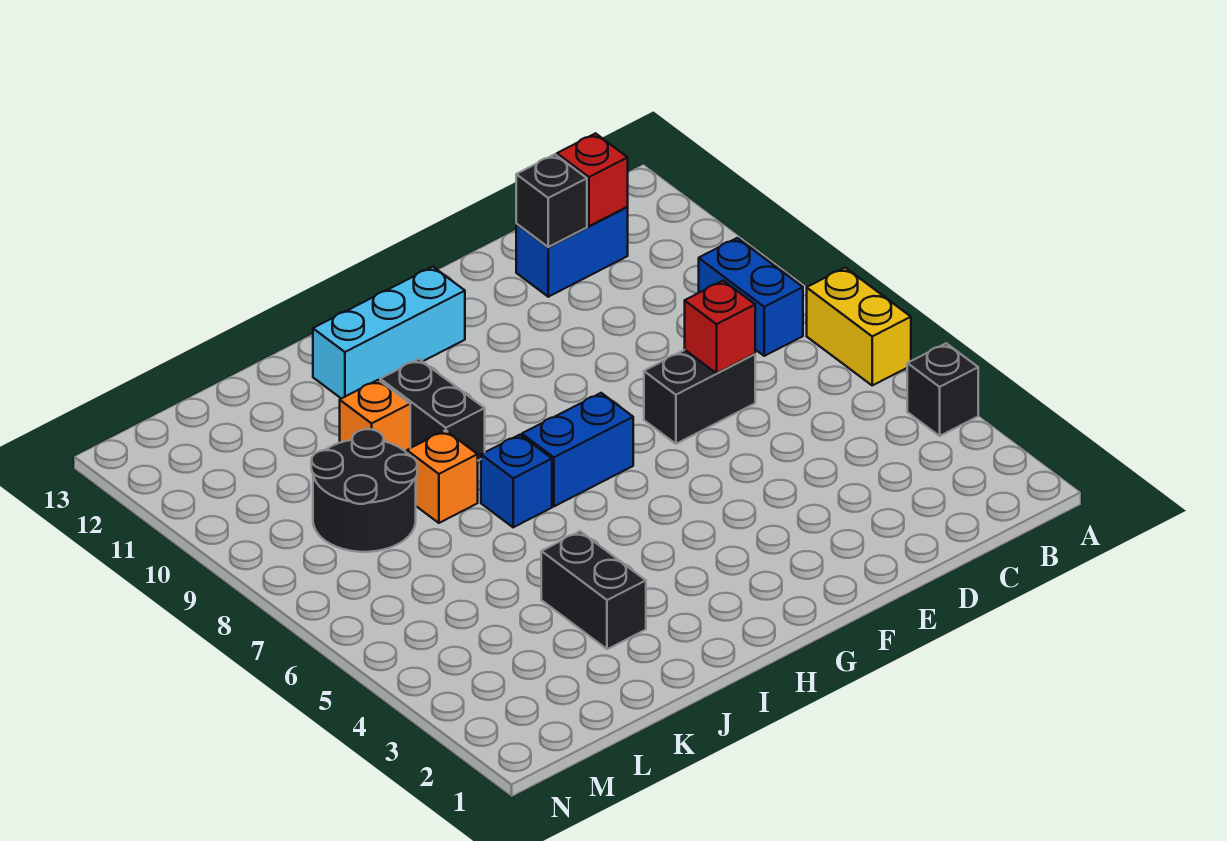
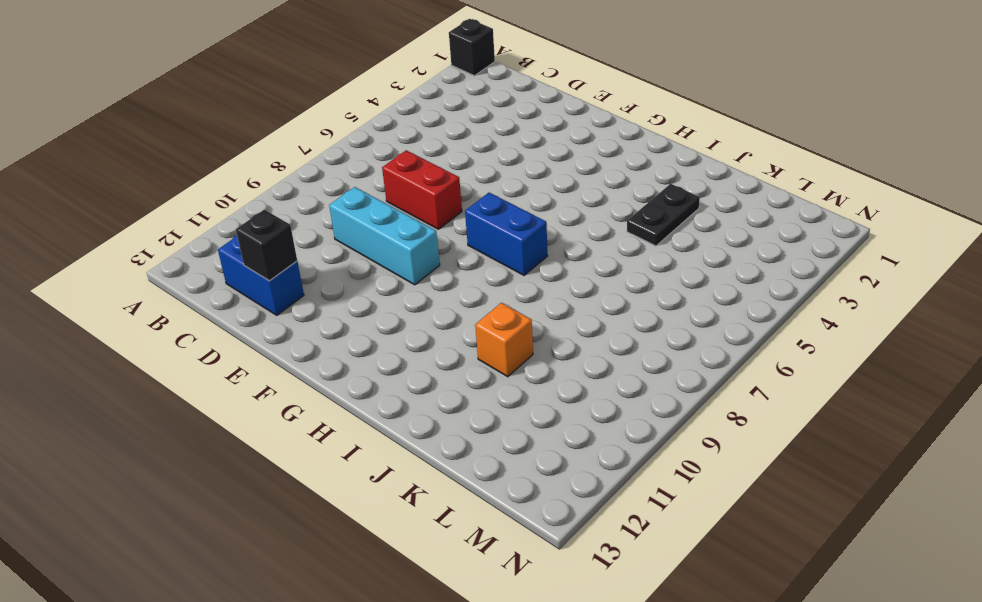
black brick A1 level 1 -> black brick A4 level 1
red brick D7:E7 level 1 -> black brick D7:E7 level 1
cyan brick D9:F9 level 1 -> cyan brick G12:I12 level 1
black plate J3:J4 level 1 -> black brick J3:J4 level 1
none -> yellow brick A6:A7 level 1
none -> blue brick B8:B9 level 1
none -> blue brick I7 level 1

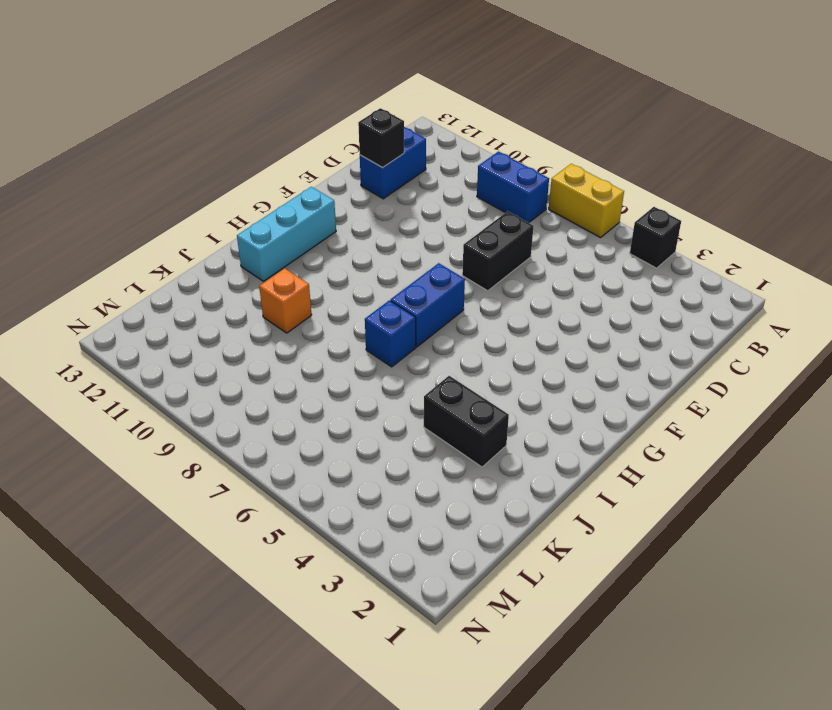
none -> black brick I9:I10 level 1
none -> orange brick J8 level 1
none -> black round brick K8:L9 level 1

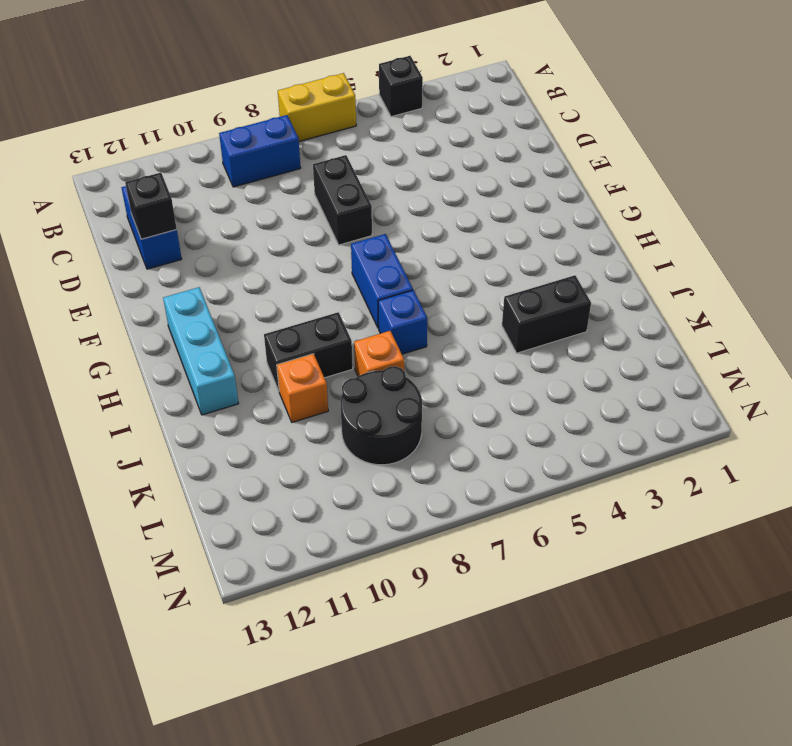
none -> red brick C12 level 2
none -> red brick D7 level 2

